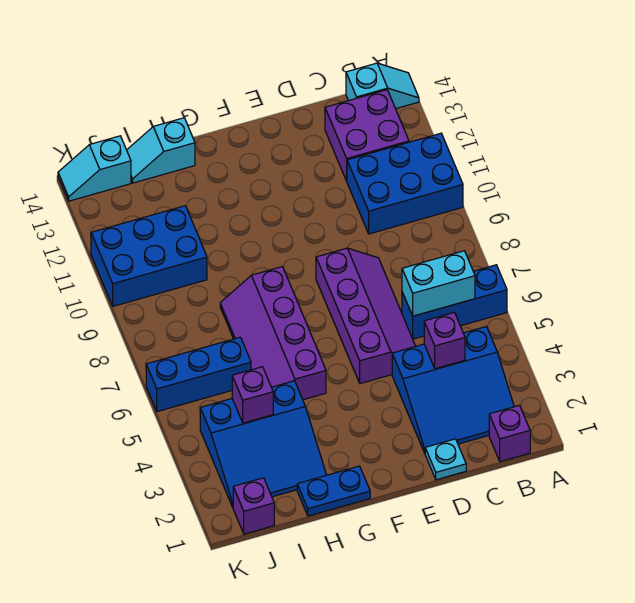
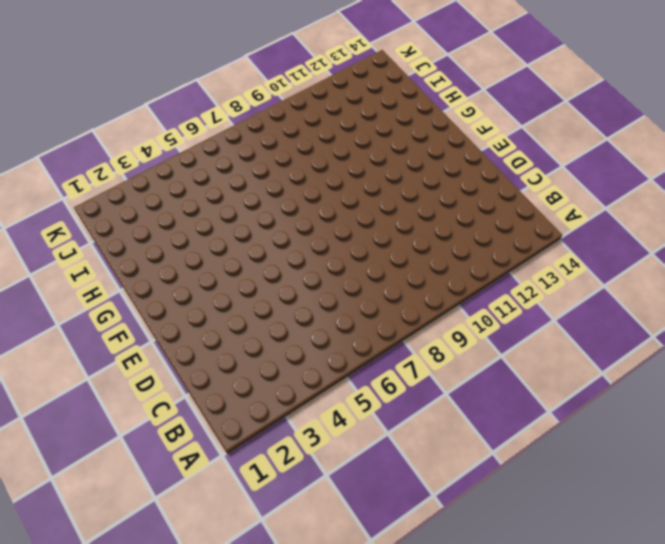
none -> blue brick A6:C6 level 1
none -> blue brick A10:C11 level 1
none -> cyan slope A14:B14 level 1 top B

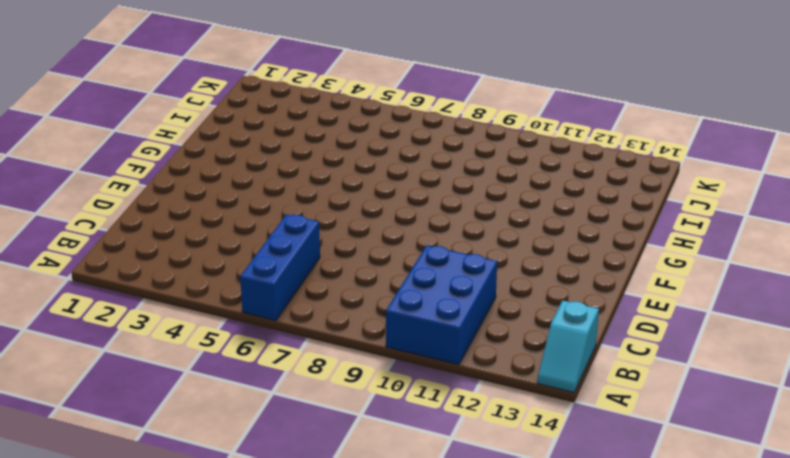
none -> purple brick B1 level 1
none -> blue slope B2:D4 level 1 top 4
none -> purple brick B12:C13 level 1

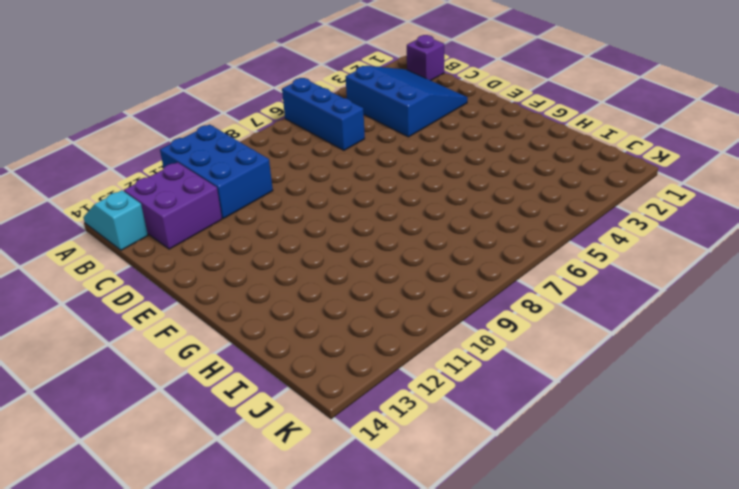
none -> cyan plate D1 level 1
none -> purple slope D5:E8 level 1 top E
none -> blue plate G1:H1 level 1

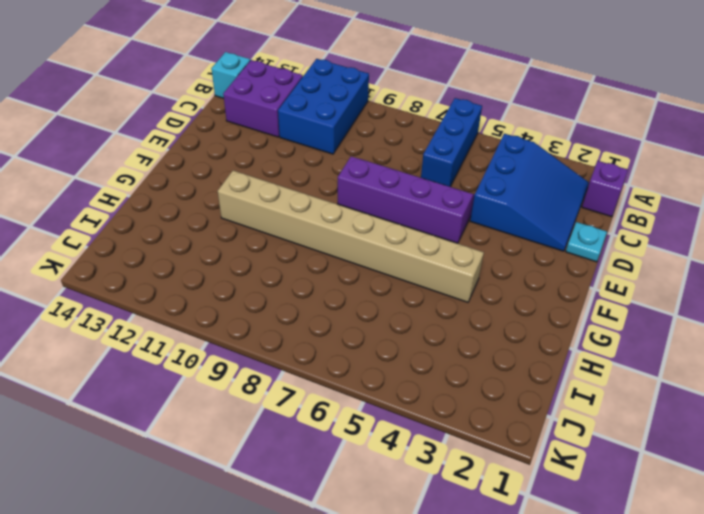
tan brick G4:G11 level 1 -> purple slope G5:H8 level 1 top G
none -> blue plate G1:H1 level 1
none -> blue slope H2:J4 level 1 top 4
none -> cyan slope H14:I14 level 1 top H

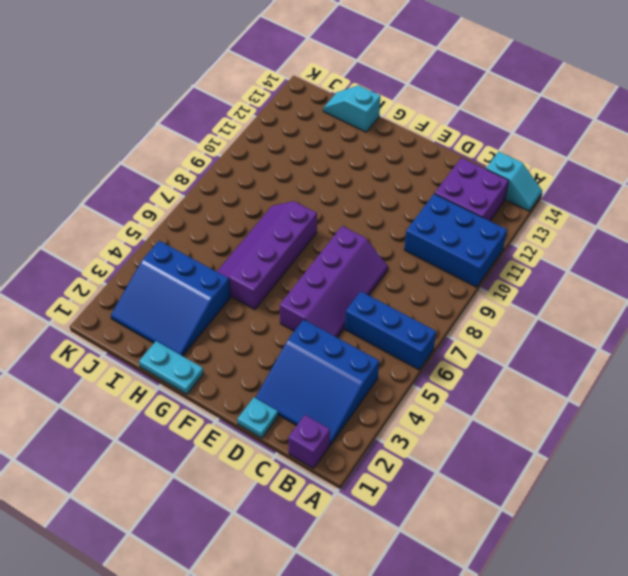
cyan plate G1:H1 level 1 -> blue plate G1:H1 level 1
none -> blue brick I6:K6 level 1
none -> blue brick I10:K11 level 1
none -> purple brick J1 level 1

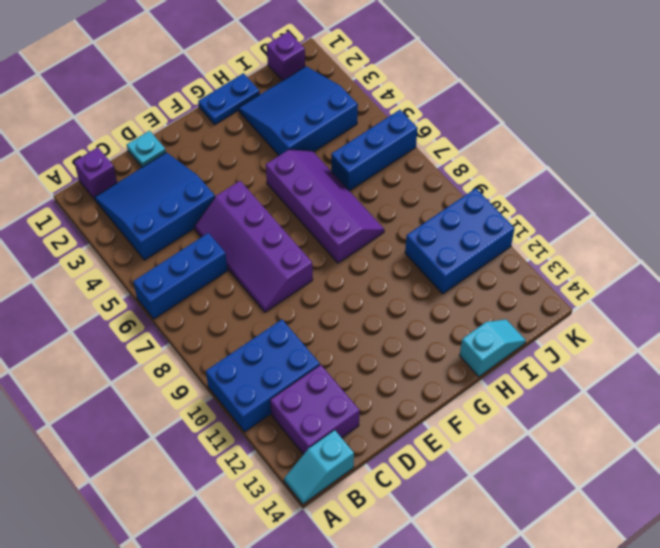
none -> cyan slope J14:K14 level 1 top J
none -> cyan brick B6:C6 level 2
none -> purple brick C4 level 2

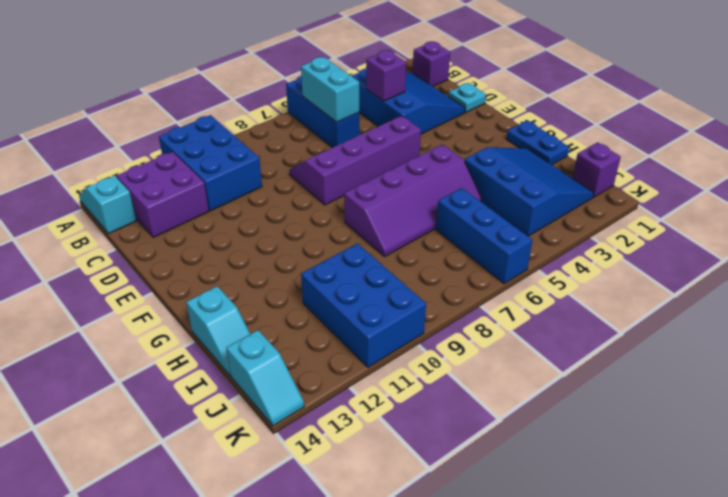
none -> purple brick I4 level 2

